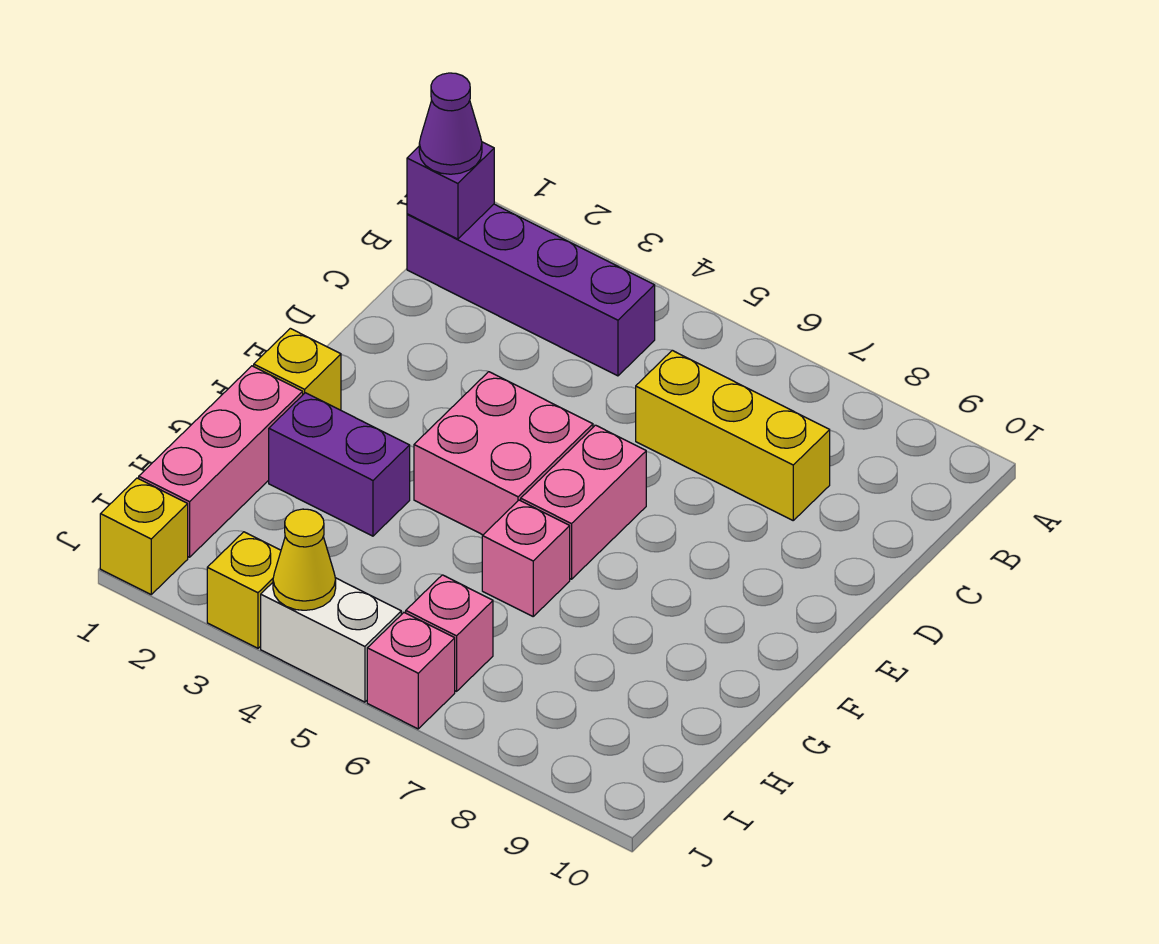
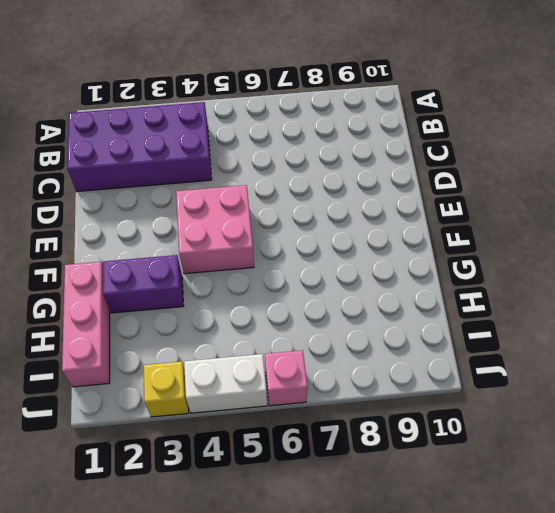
purple brick B1:C4 level 1 -> purple brick B1:B4 level 1
none -> yellow brick C6:C8 level 1
none -> pink brick E6:F6 level 1
none -> yellow brick F1 level 1

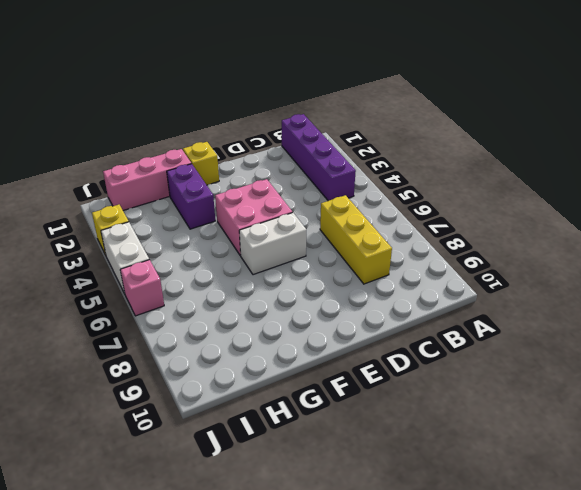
white brick E6:F6 level 1 -> pink brick E6:F6 level 1
none -> pink brick G6 level 1
none -> pink brick I6 level 1
none -> yellow brick J1 level 1

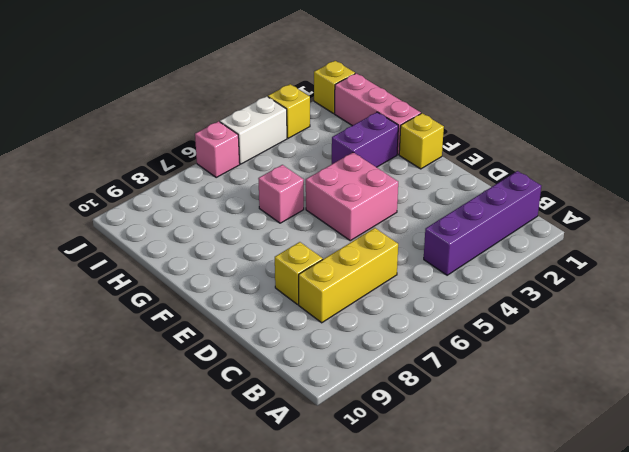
yellow brick D8 level 1 -> none
none -> pink brick E6:F6 level 1
none -> pink brick I6 level 1
none -> purple brick B1 level 2

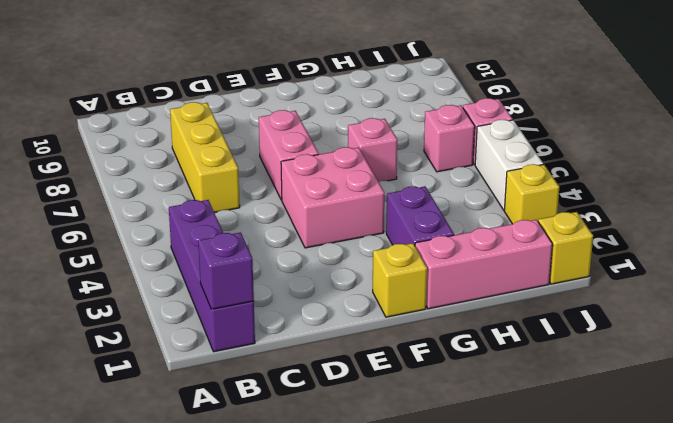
pink brick E6:E7 level 1 -> pink brick E6:F6 level 1
none -> yellow cone J4 level 2
none -> purple cone B1 level 3

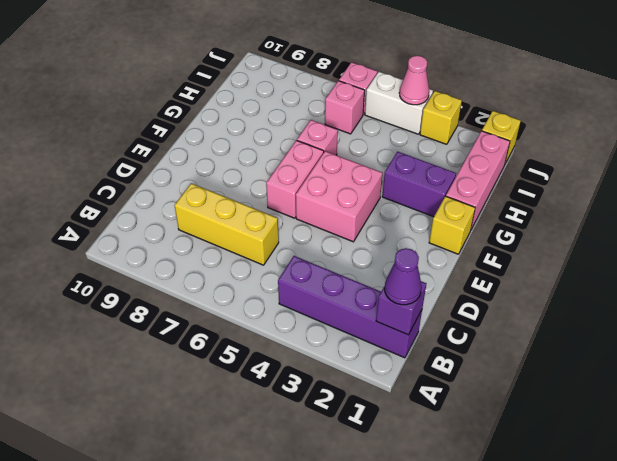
pink cone J4 level 2 -> yellow cone J4 level 2

